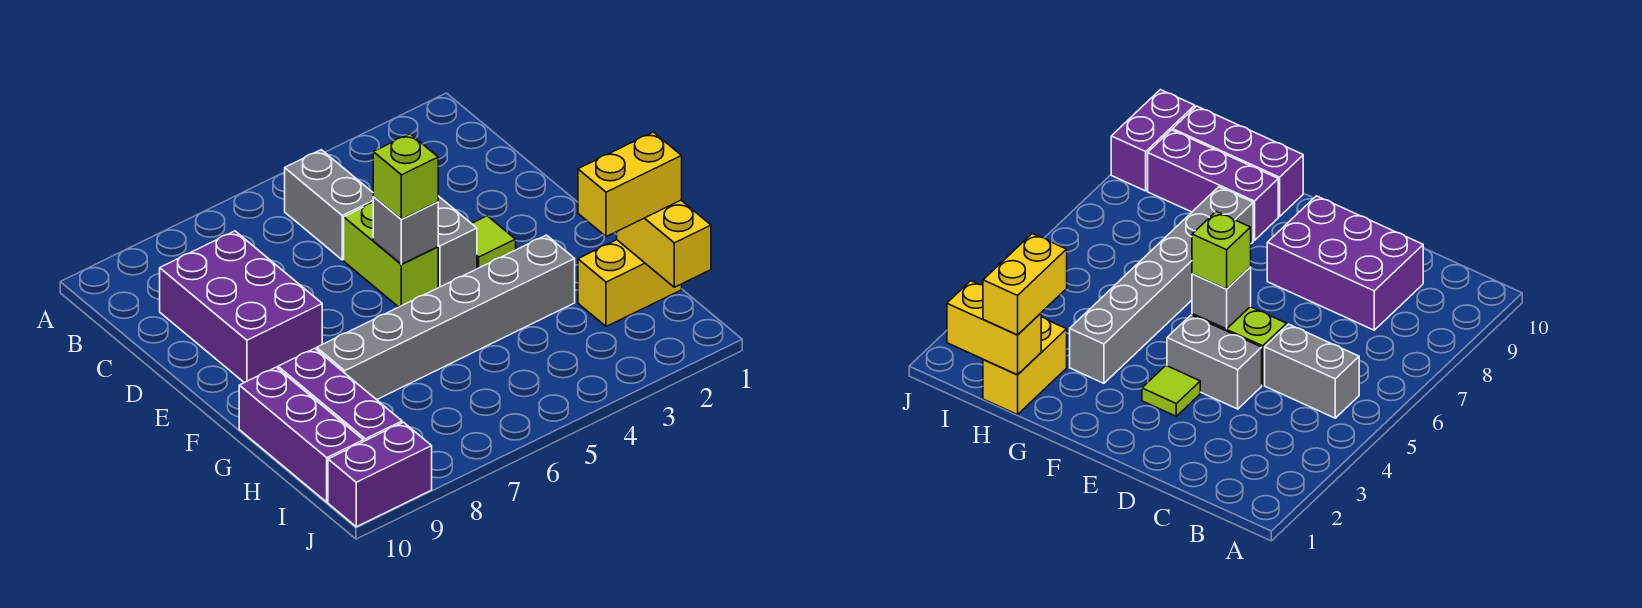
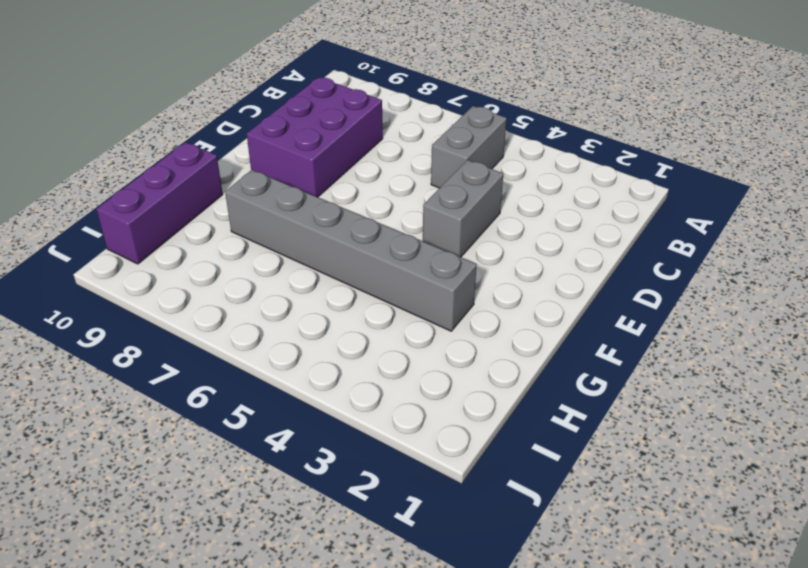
none -> lime brick D5:E5 level 1
none -> lime tile E3 level 1
none -> purple brick G9:I9 level 1

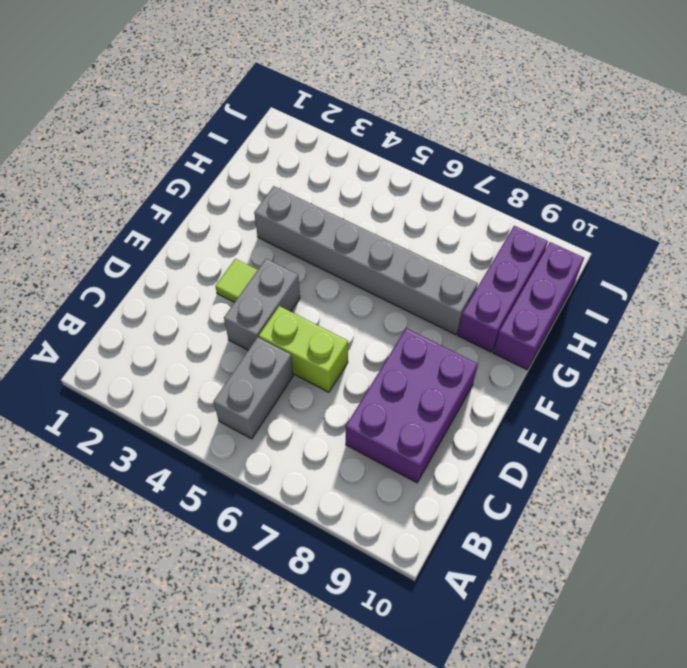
lime brick D5:D6 level 1 -> lime brick D5:E5 level 1
none -> yellow brick H1:H2 level 1
none -> purple brick J9:J10 level 1
none -> grey brick E5 level 2

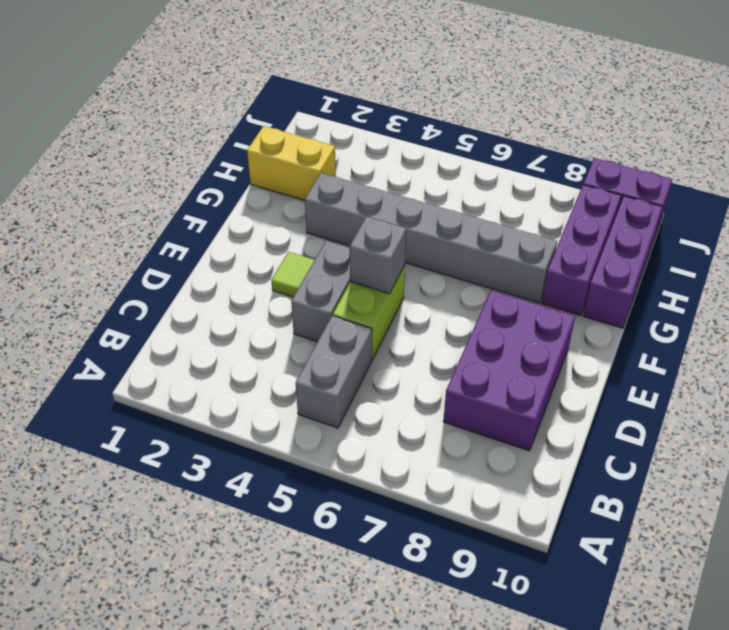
none -> yellow brick H1:I1 level 2
none -> lime brick E5 level 3
none -> yellow brick H1:H2 level 3

